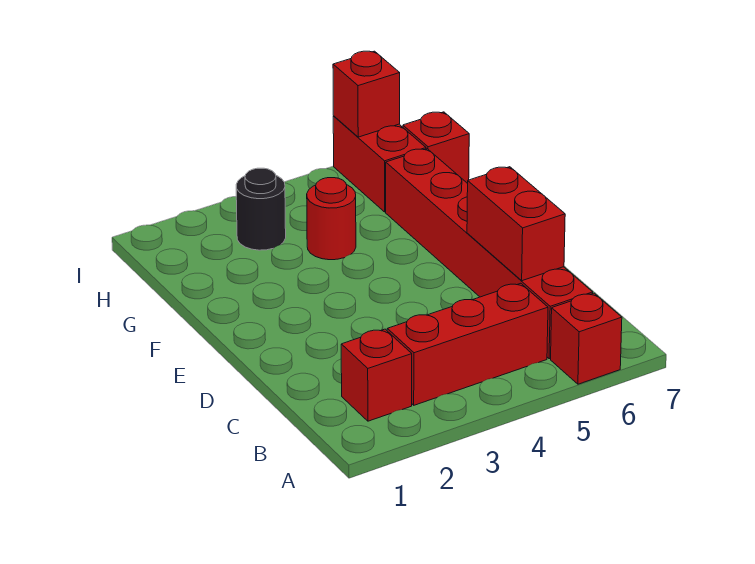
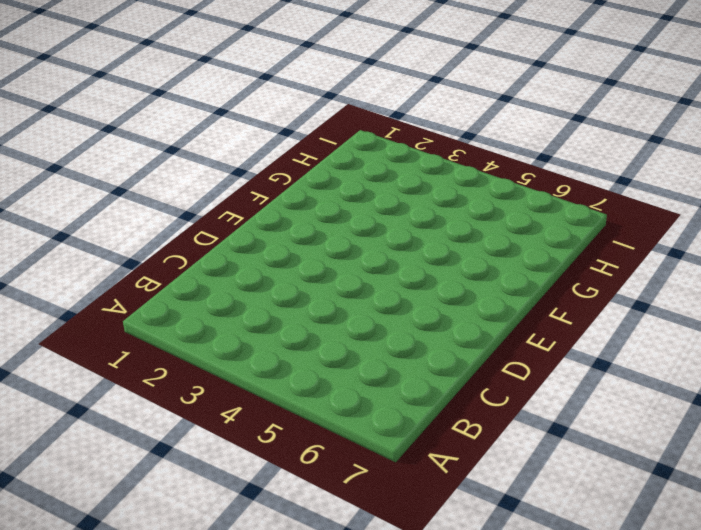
none -> red brick A6 level 1
none -> red brick B2 level 1

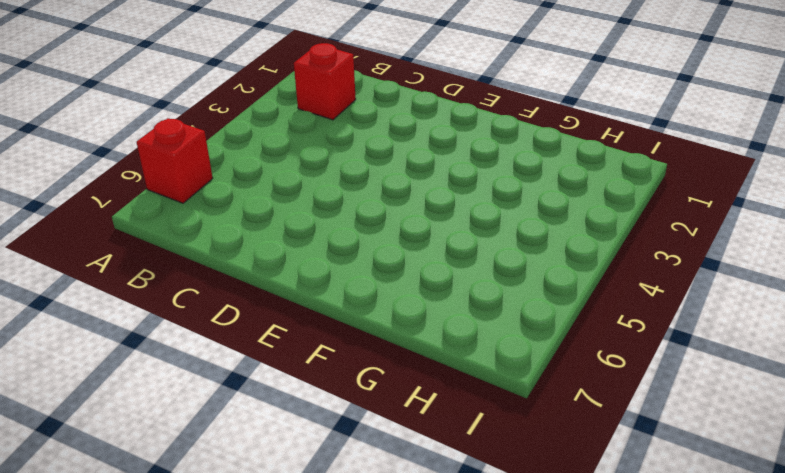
none -> red brick B3:B5 level 1
none -> red brick B6:G6 level 1

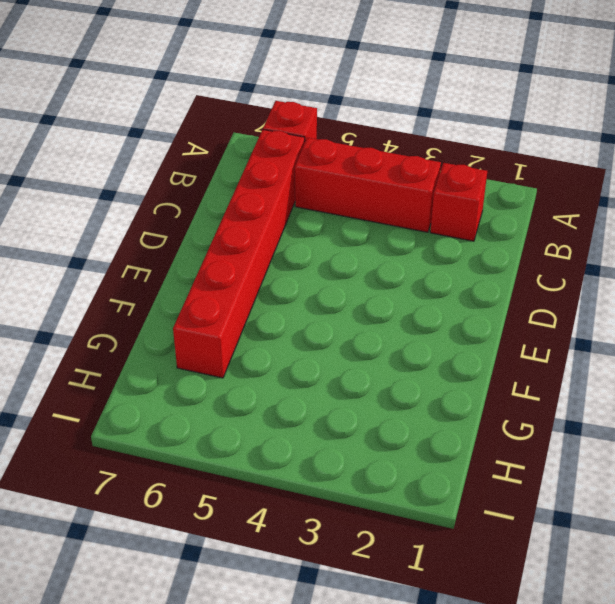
none -> red round brick G4 level 1
none -> black round brick H3 level 1

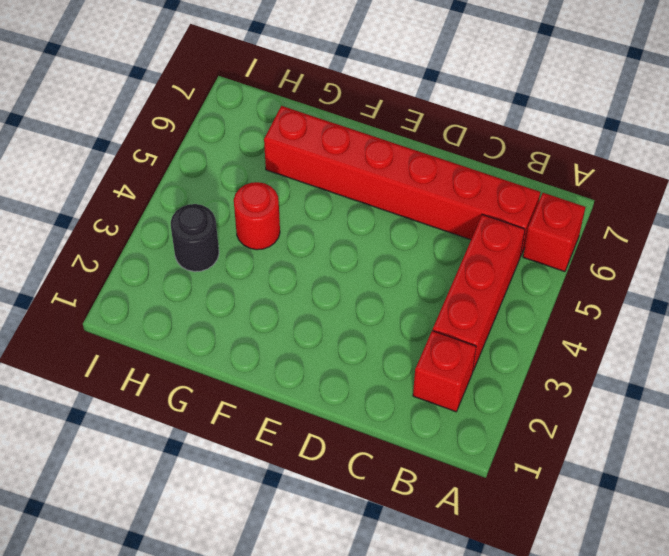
none -> red brick H6:I6 level 1
none -> red brick H7 level 1

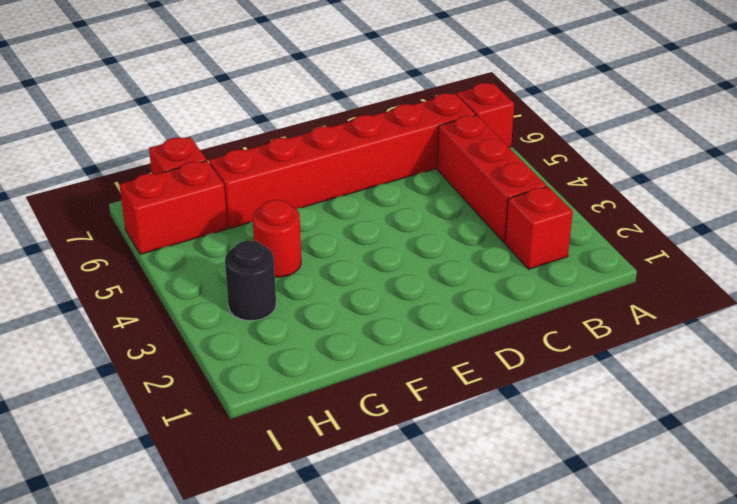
none -> red brick C6:D6 level 2
none -> red brick I6 level 2

